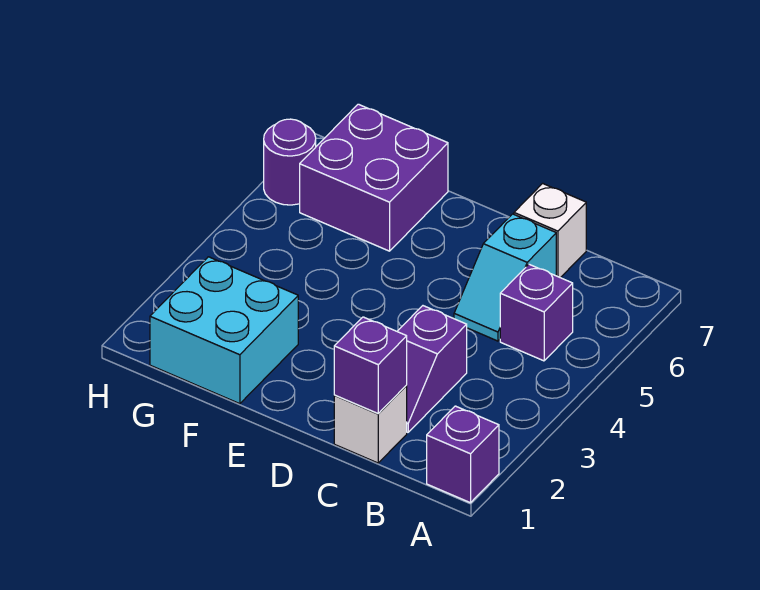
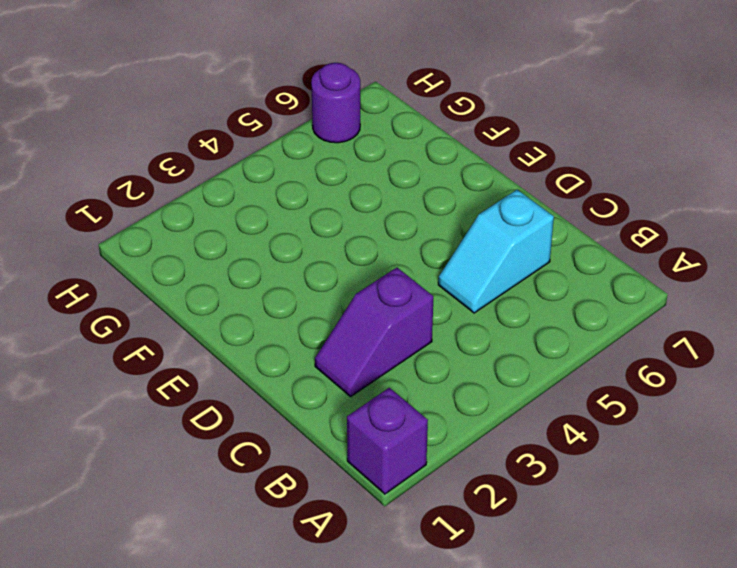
none -> purple brick B5 level 1
none -> white brick C1 level 1

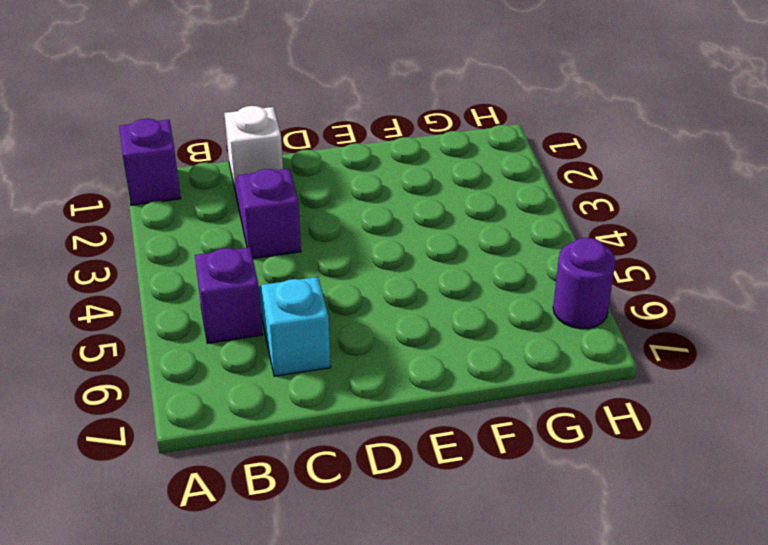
none -> white brick C7 level 1
none -> cyan brick F1:G2 level 1

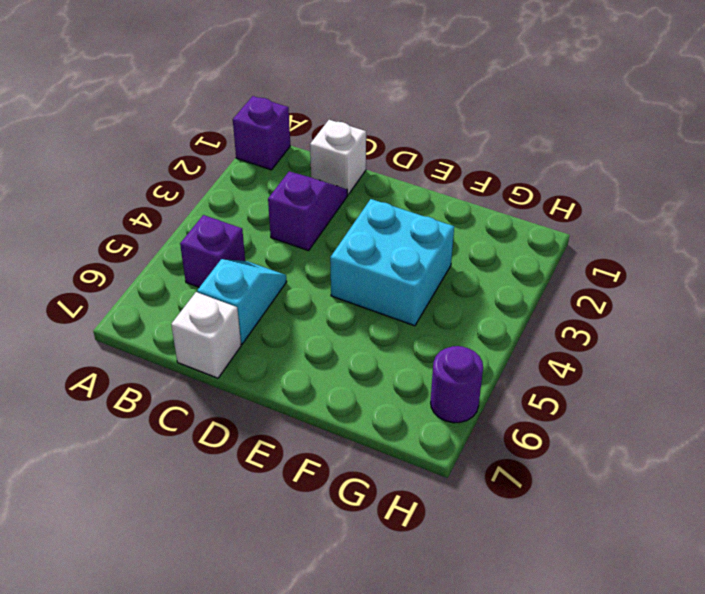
cyan brick E3:F4 level 1 -> cyan brick F1:G2 level 1
none -> purple brick F6:G7 level 1
none -> purple brick C1 level 2

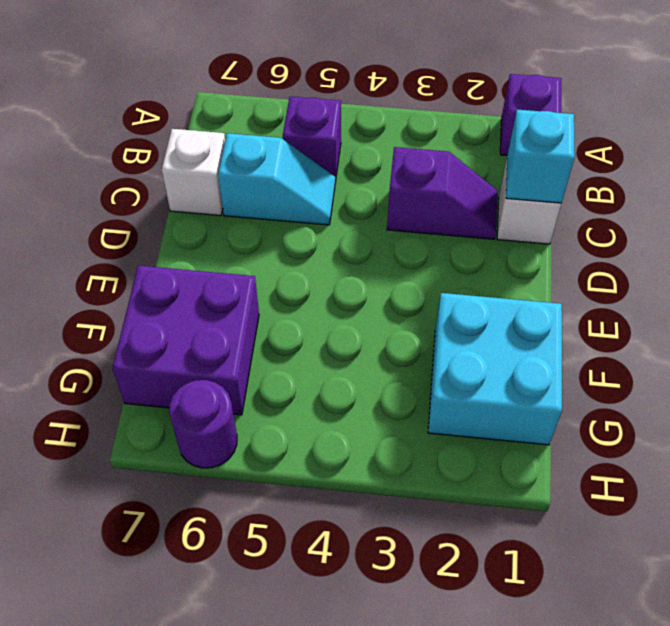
cyan brick C1 level 2 -> purple brick C1 level 2

